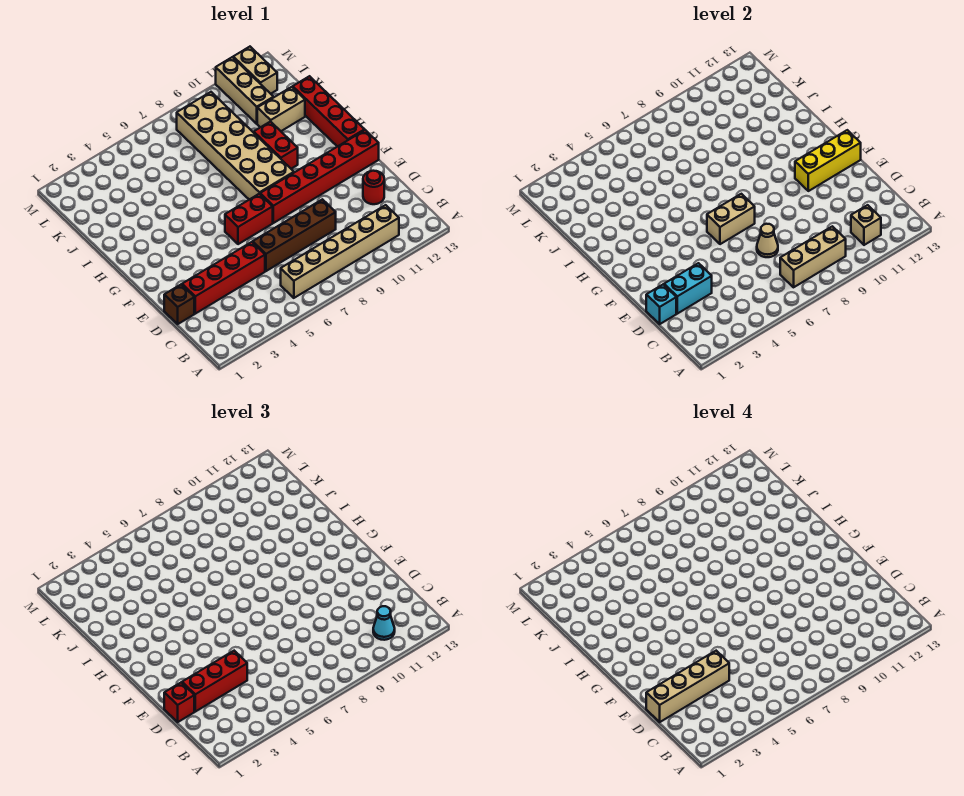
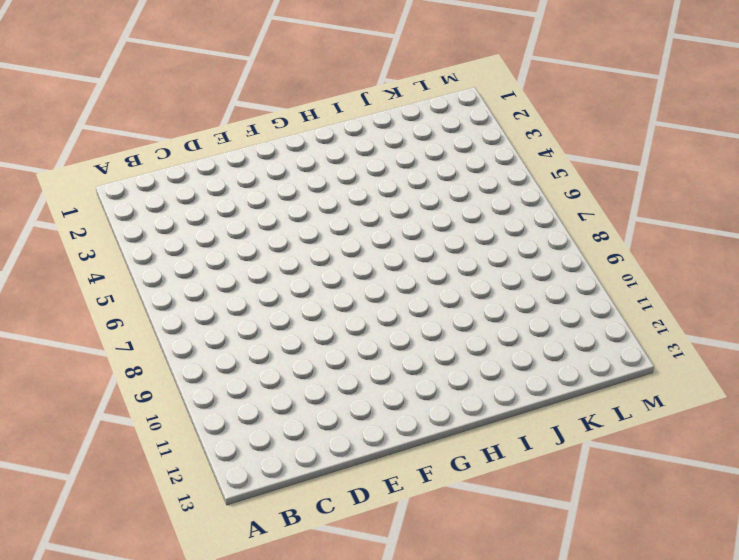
none -> tan brick B6:B11 level 1
none -> brown brick D1 level 1
none -> red brick D2:D5 level 1

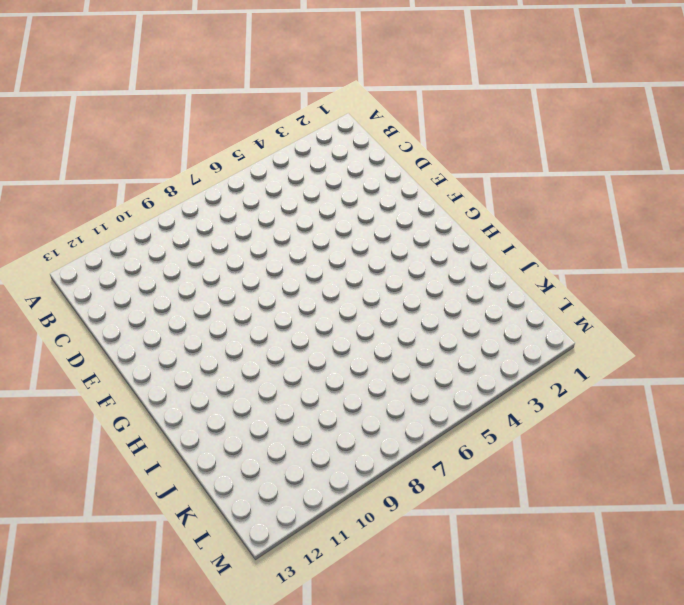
none -> tan brick B6:B11 level 1
none -> brown brick D1 level 1
none -> red brick D2:D5 level 1

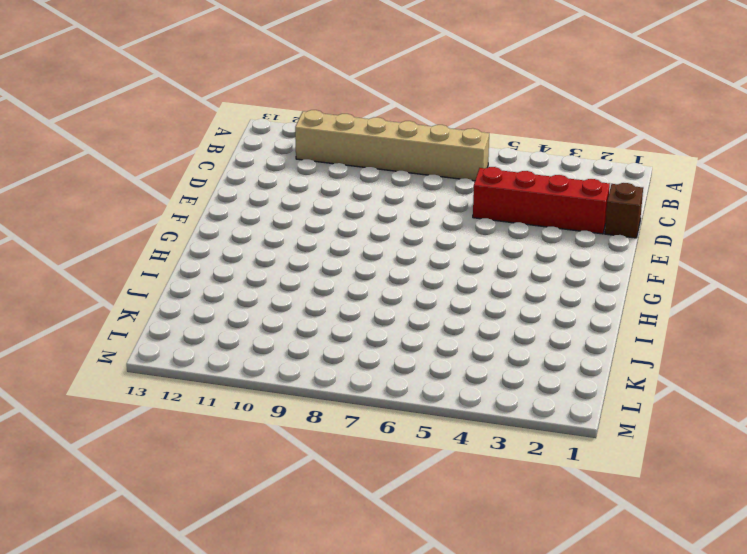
none -> brown brick D6:D9 level 1
none -> red round brick D12 level 1
none -> red brick F6:F7 level 1

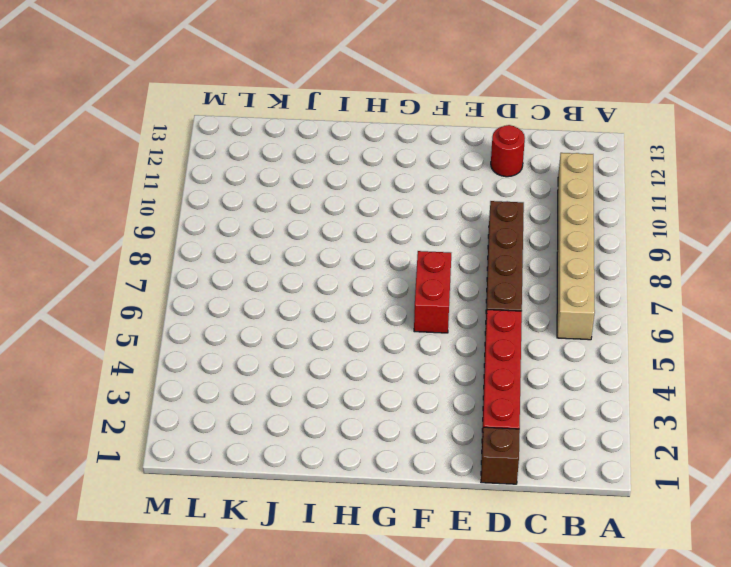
none -> red brick F8:F13 level 1
none -> tan brick G8:L9 level 1
none -> red brick G13:J13 level 1

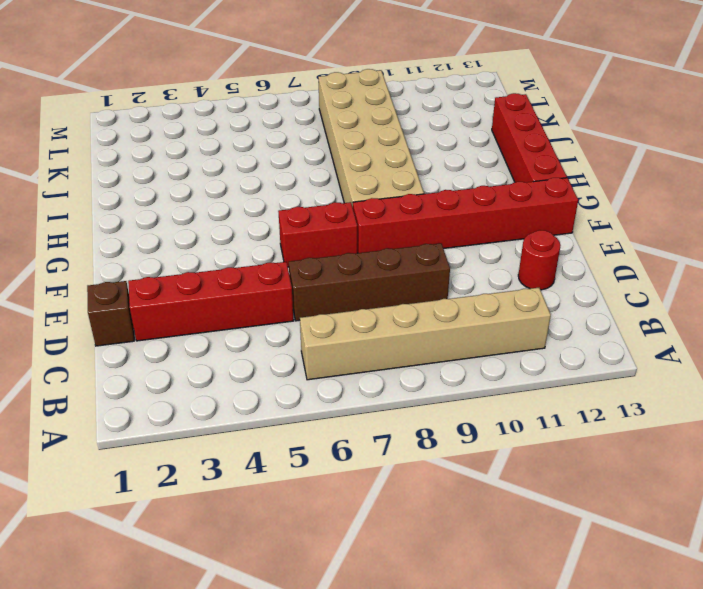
none -> red brick H10:I10 level 1
none -> tan brick J11:J12 level 1
none -> tan brick K11:M11 level 1

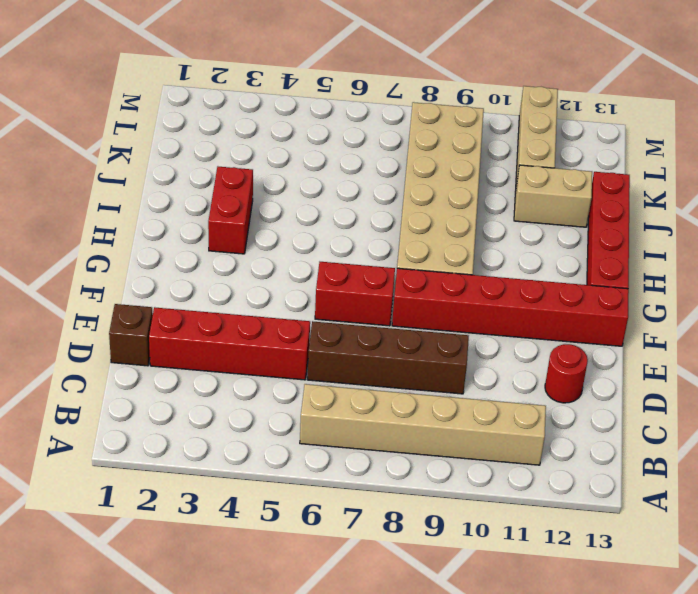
red brick H3:I3 level 1 -> red brick H10:I10 level 1
none -> tan brick L12:M12 level 1
none -> tan brick B7:B9 level 2
none -> tan brick B11 level 2

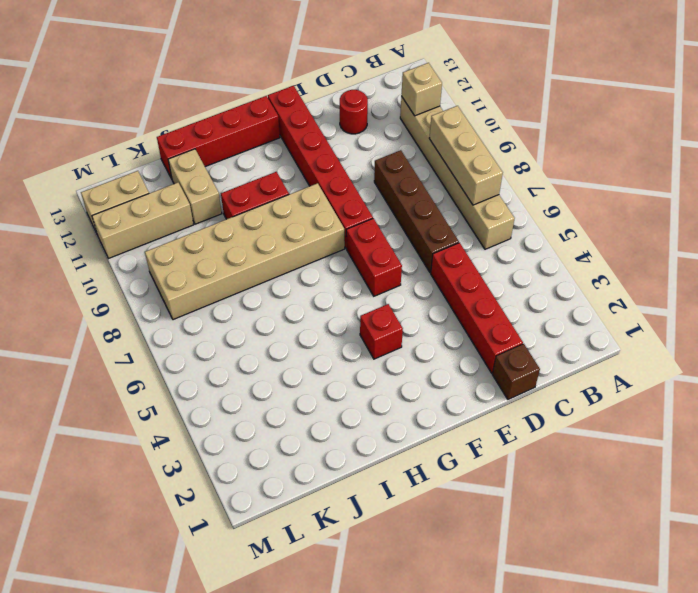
red brick G4 level 1 -> red brick D1 level 3
none -> cyan brick D1 level 2
none -> cyan brick D2:D3 level 2
none -> tan cone D7 level 2

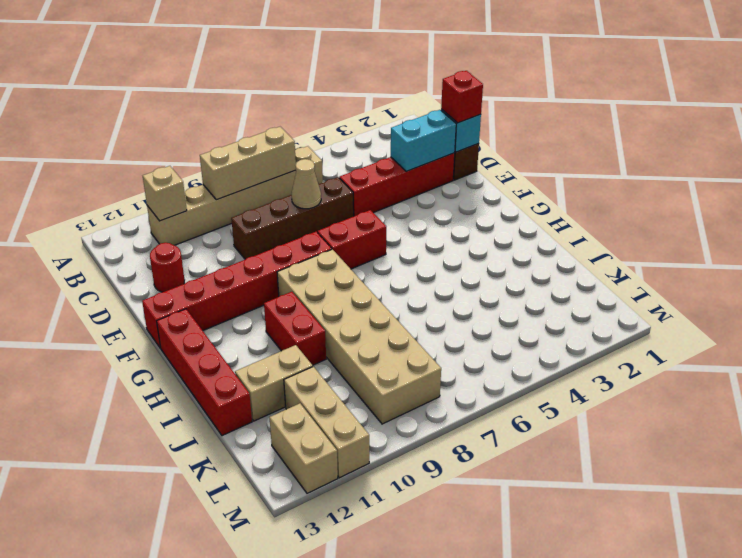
none -> tan brick F6:F7 level 2
none -> yellow brick F11:F13 level 2
none -> cyan cone B11 level 3

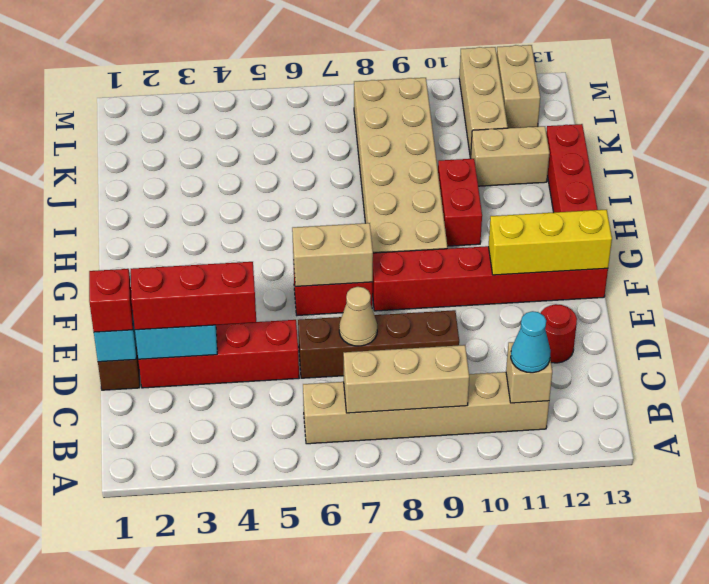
none -> tan brick D1:D4 level 4

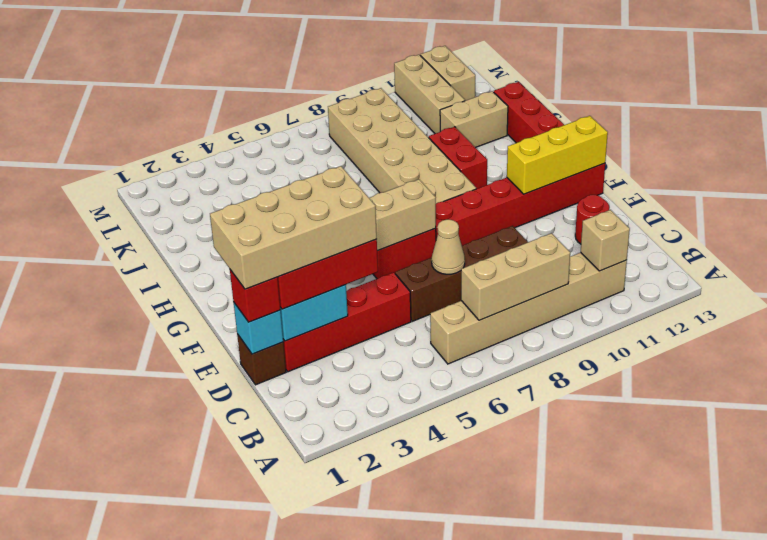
tan brick D1:E4 level 4 -> tan brick D1:D4 level 4
none -> cyan cone B11 level 3

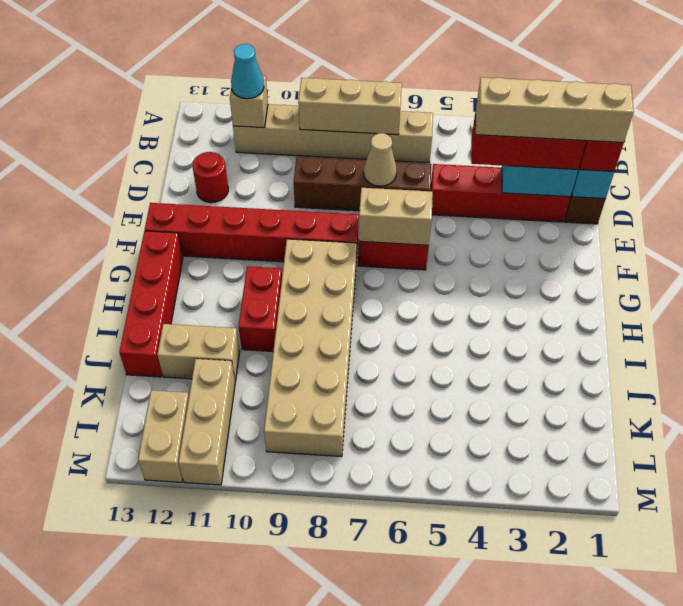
none -> yellow brick F11:F13 level 2

